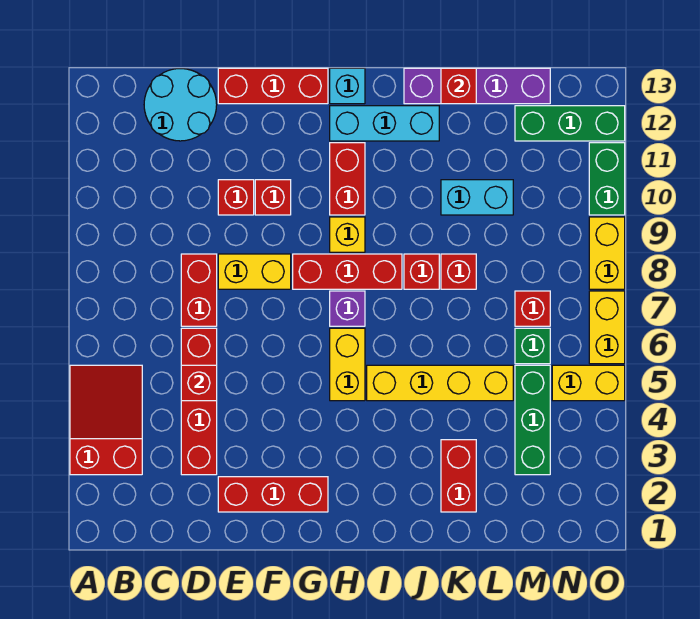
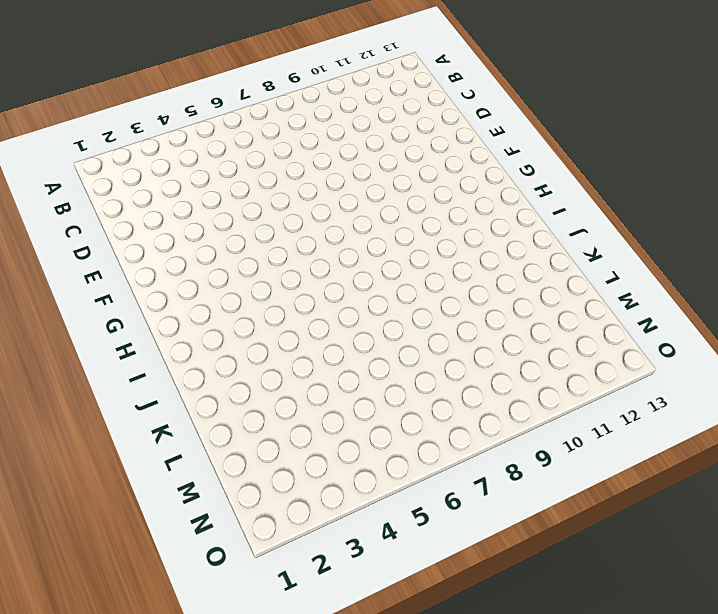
none -> red slope A3:B5 level 1 top 3
none -> cyan round brick C12:D13 level 1
none -> red brick D3:D6 level 1
none -> red brick D7:D8 level 1

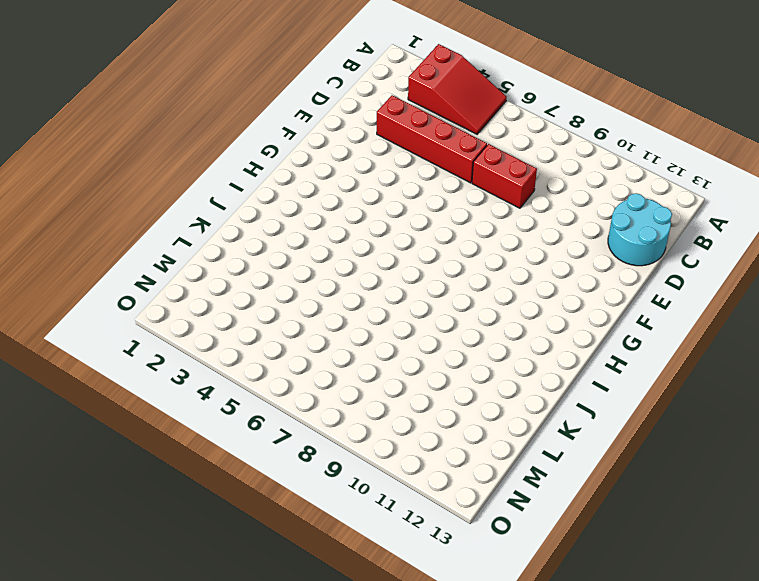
none -> red brick E2:G2 level 1
none -> yellow brick E8:F8 level 1
none -> red brick E10 level 1
none -> red brick E13:G13 level 1

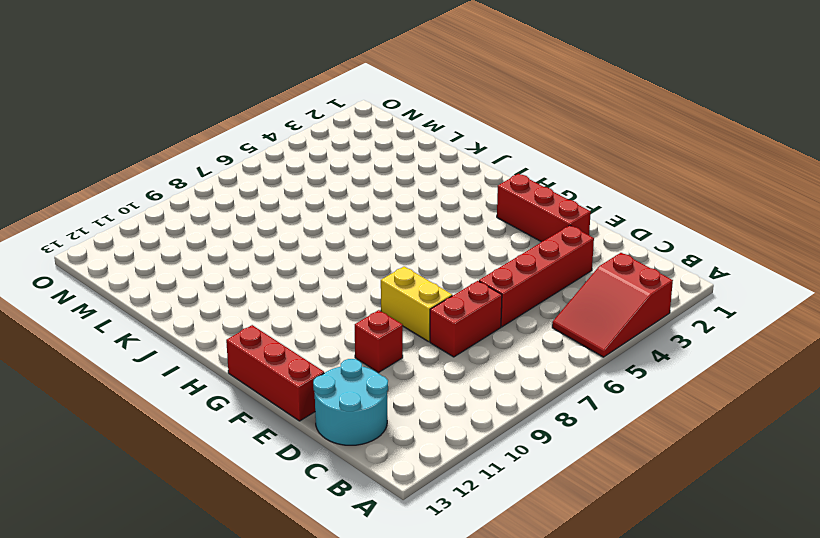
none -> red brick F10 level 1
none -> red brick G8:I8 level 1
none -> yellow brick H5:H6 level 1
none -> purple brick H7 level 1

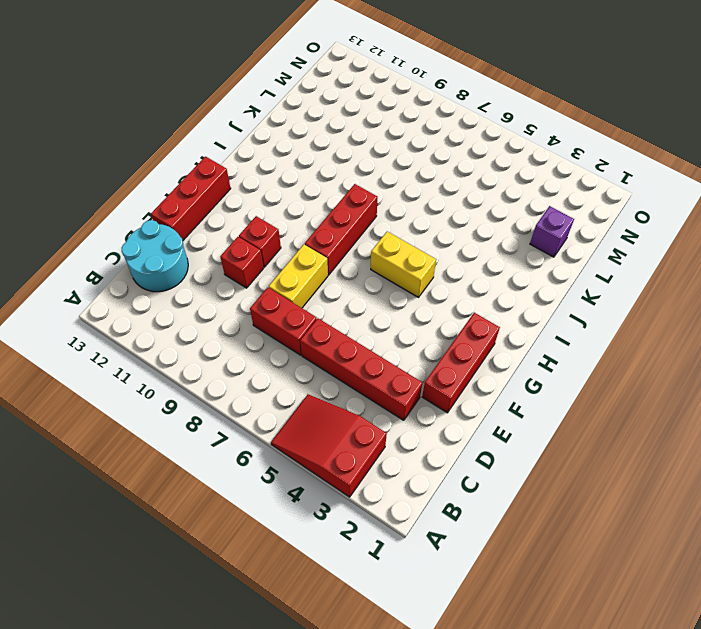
purple brick L2 level 1 -> purple brick H7 level 1
none -> yellow brick H9 level 1
none -> red brick H10:H11 level 1
none -> cyan brick H12:J12 level 1
none -> cyan brick H13 level 1

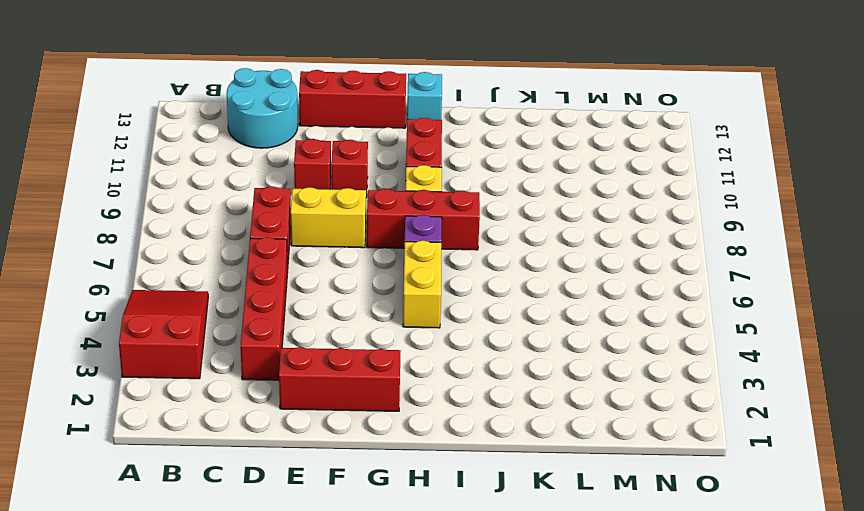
none -> cyan brick H12:J12 level 1
none -> yellow brick I5:L5 level 1
none -> red brick J8 level 1
none -> purple brick J13:M13 level 1

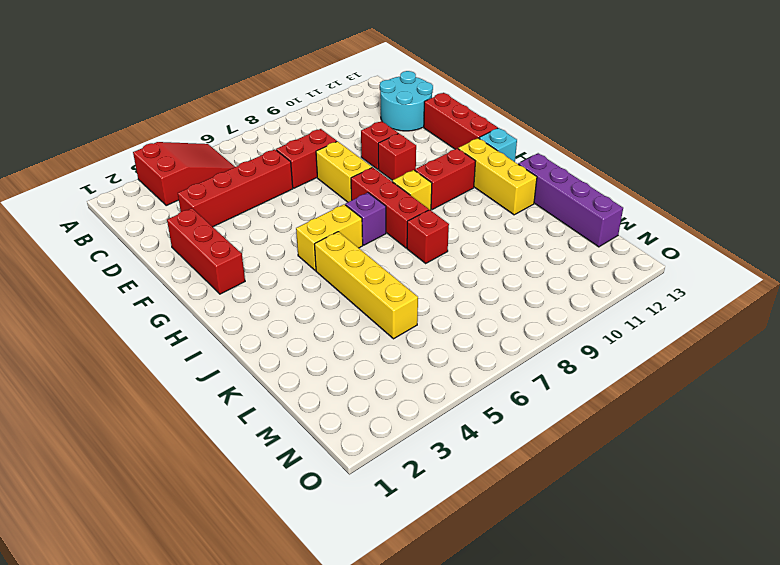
yellow brick H12:J12 level 1 -> cyan brick H12:J12 level 1
none -> red brick K2:K3 level 1
none -> red brick K8 level 1
none -> cyan brick K10:L10 level 1
none -> green brick M3:M5 level 1

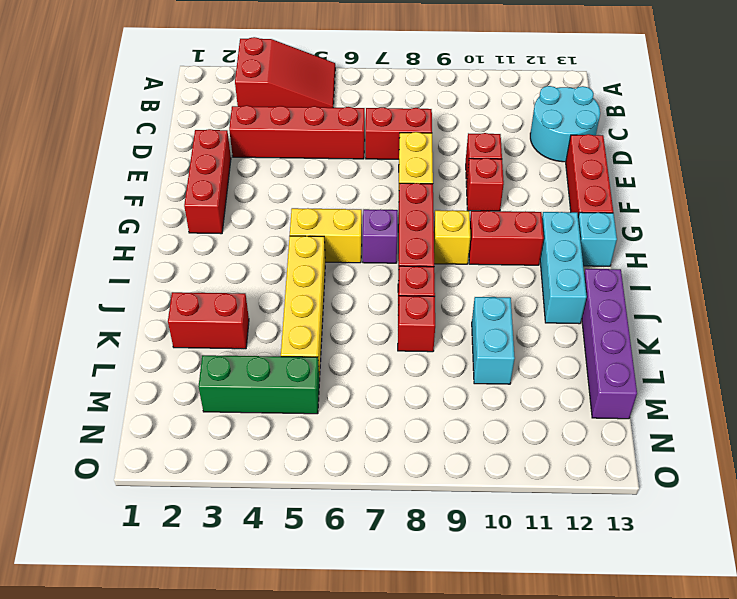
none -> green brick M6 level 1
none -> red brick M7 level 1
none -> green brick M12:O12 level 1
none -> yellow brick N5:O5 level 1

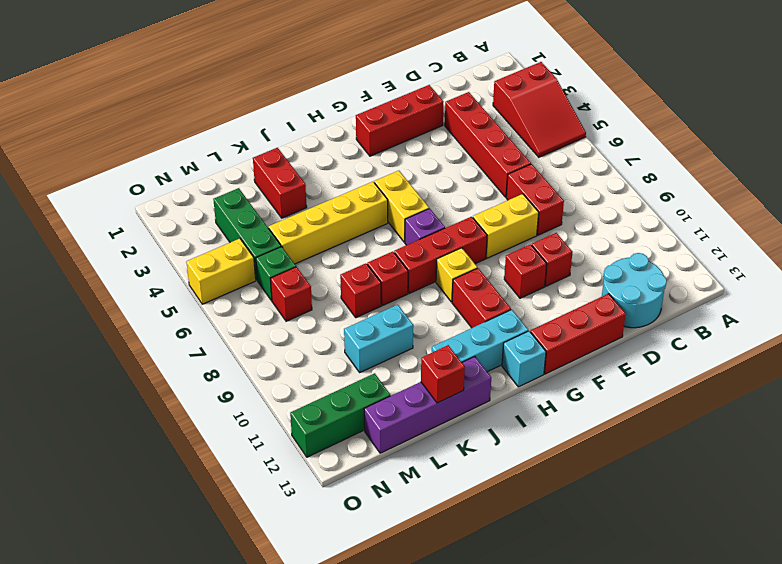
none -> yellow brick O6:O7 level 1
none -> yellow brick O8:O9 level 1
none -> green brick O10:O11 level 1
none -> red brick D5 level 2

